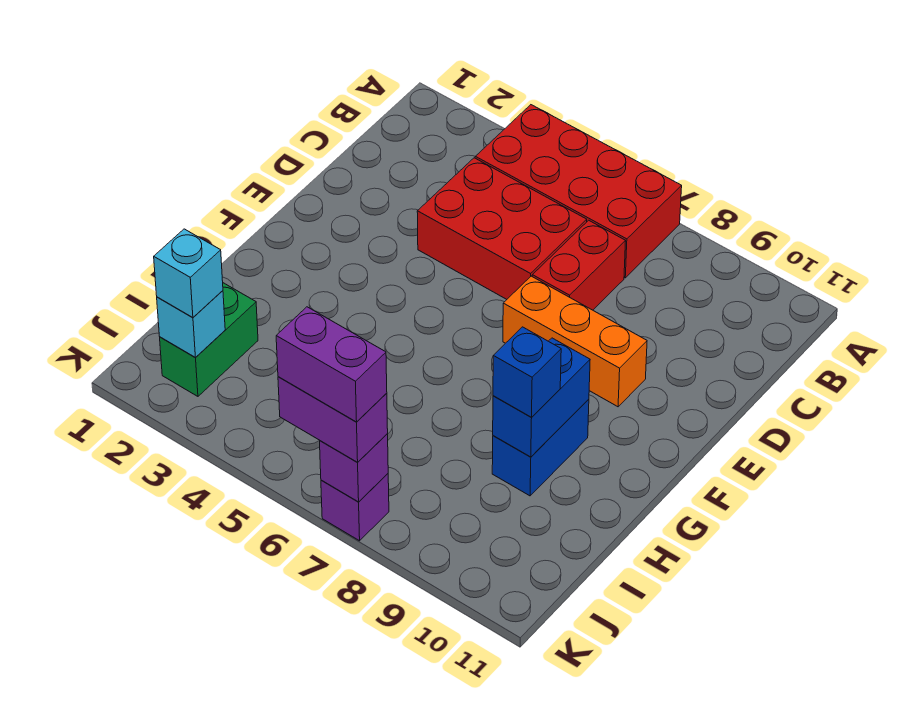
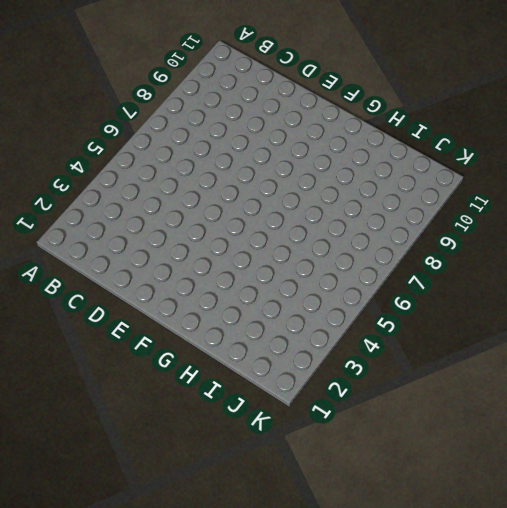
none -> red brick A4:B7 level 1
none -> red brick C4:D6 level 1
none -> red brick C7:D7 level 1

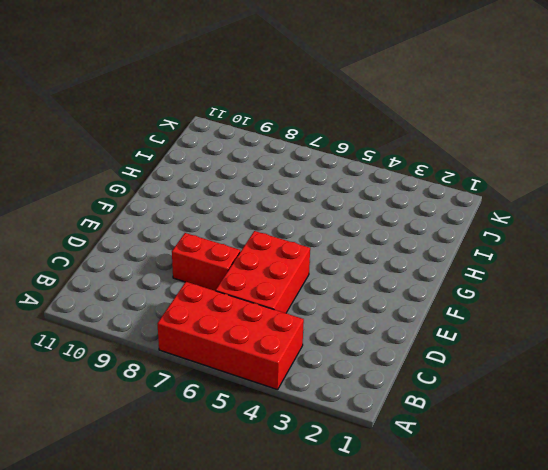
red brick C5:E6 level 1 -> red brick C4:D6 level 1
red brick D7:D8 level 1 -> red brick C7:D7 level 1
none -> orange brick E7:E9 level 1
none -> blue brick G9:H9 level 1
none -> green brick I2:J2 level 1

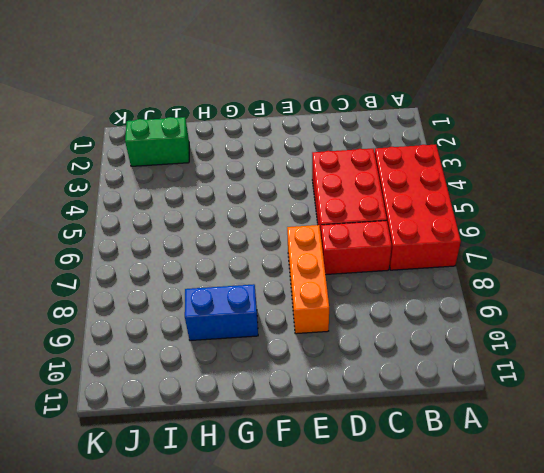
none -> purple brick K7 level 1
none -> blue brick G9:H9 level 2
none -> cyan brick J2 level 2

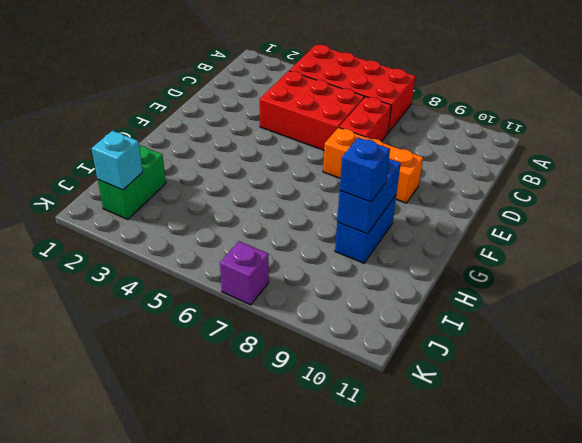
none -> purple brick K7 level 2
none -> cyan brick J2 level 3
none -> purple brick K6:K7 level 3

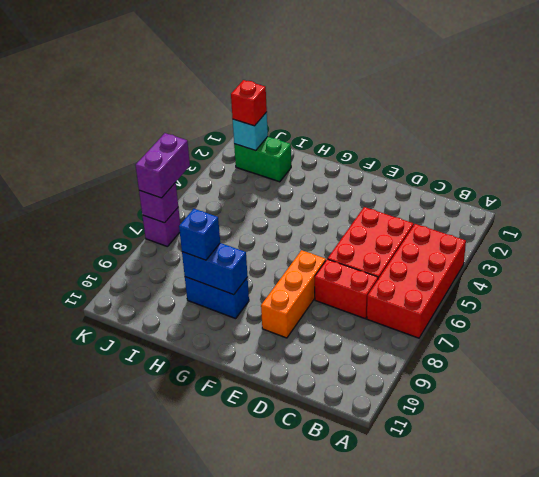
red brick J2 level 3 -> cyan brick J2 level 3
none -> purple brick K6:K7 level 4

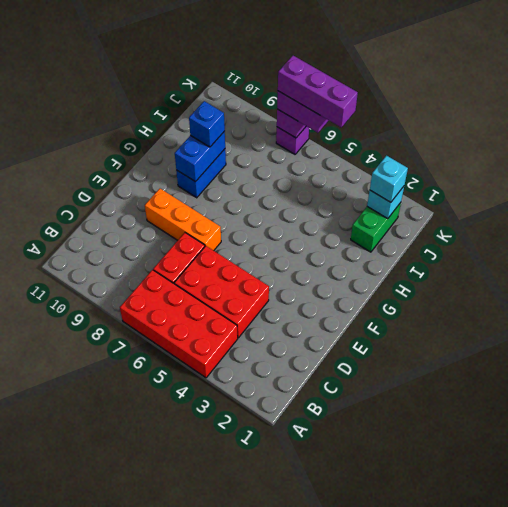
purple brick K5:K7 level 4 -> purple brick K6:K7 level 4

